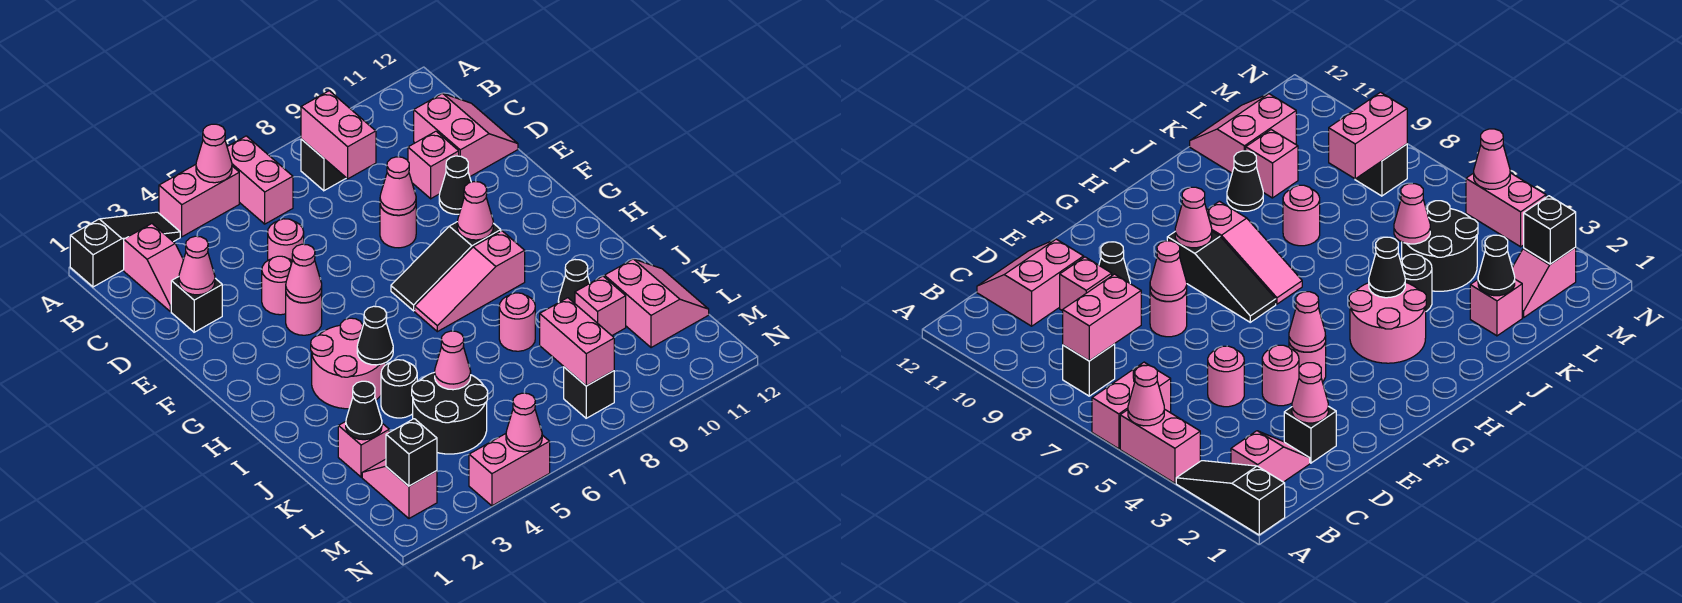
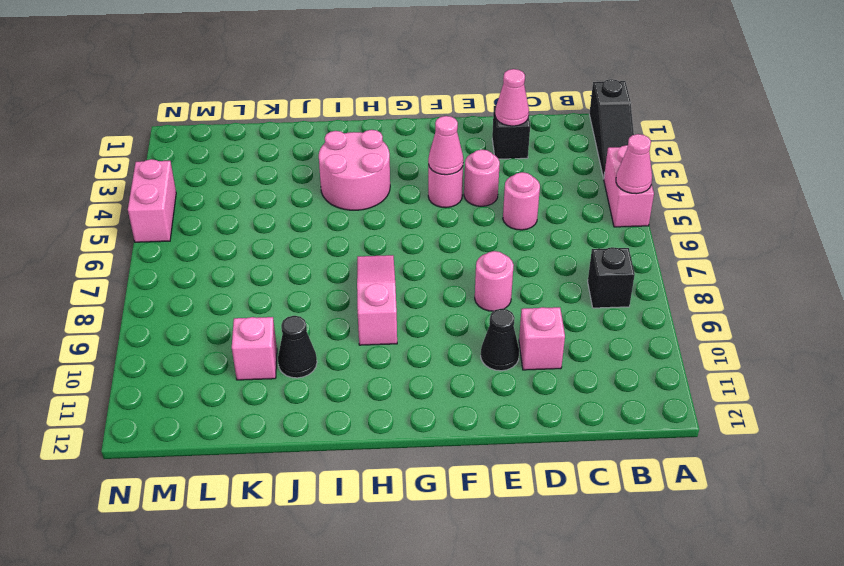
none -> pink brick A6:B6 level 1
none -> pink slope B2:C2 level 1 top B
none -> pink slope C11:D12 level 1 top 11
none -> black slope G7:G9 level 1 top 9

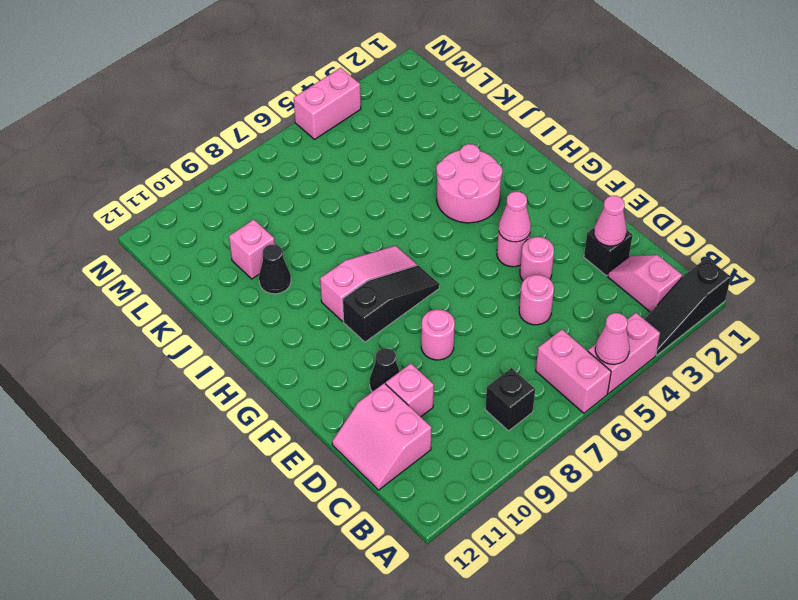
none -> black round brick J4 level 1
none -> pink round brick J8 level 1
none -> pink brick K2 level 1
none -> black round brick K4:L5 level 1

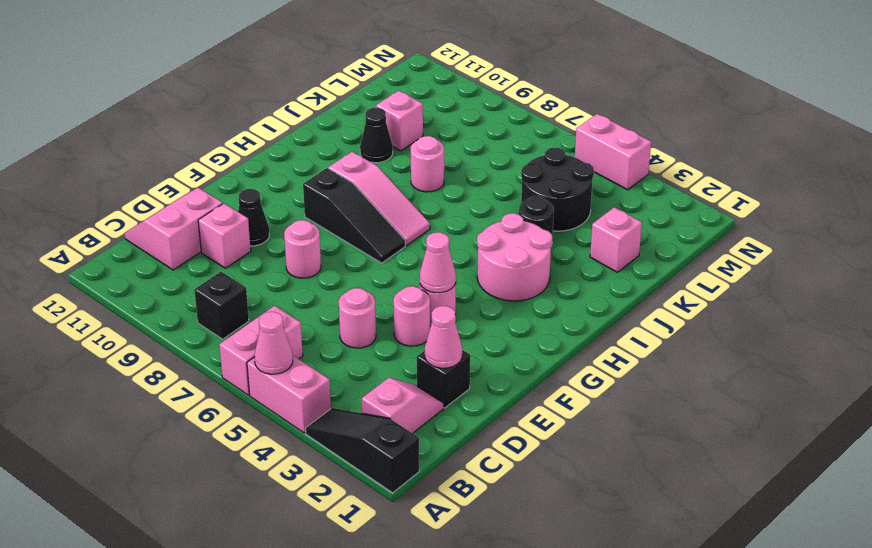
none -> pink slope K11:L12 level 1 top 11
none -> pink slope L2:M2 level 1 top M
none -> black brick M8 level 1
none -> pink brick B8:C8 level 2

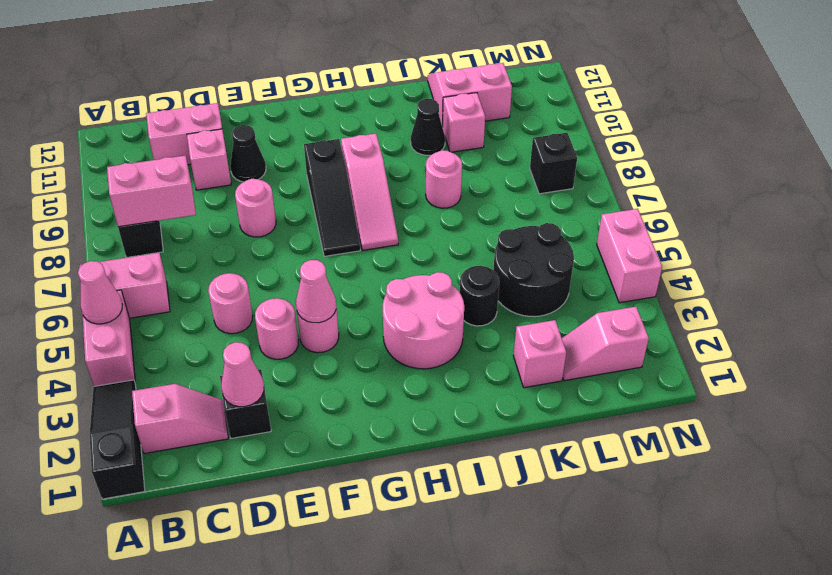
none -> pink cone E8 level 2
none -> pink cone G9 level 2
none -> black cone I4 level 2
none -> black cone K2 level 2

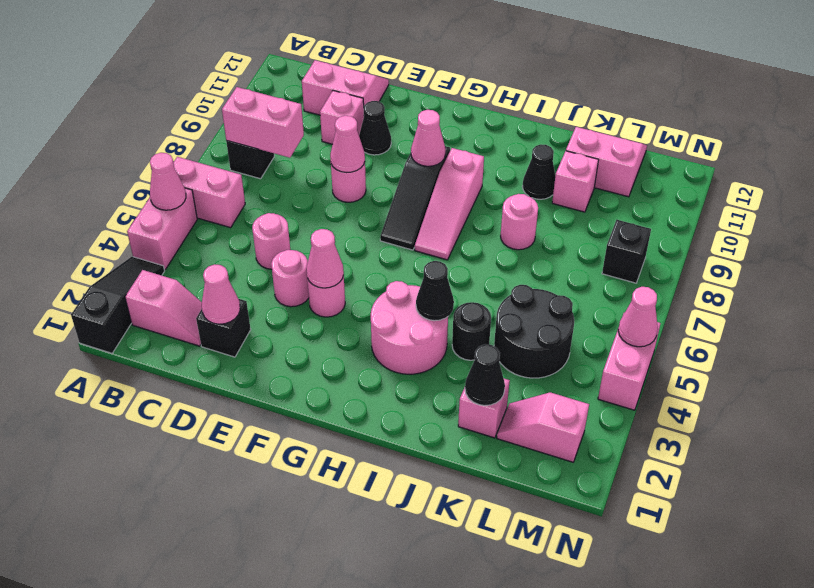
none -> pink cone K5 level 2
none -> pink brick L8:M8 level 2
none -> black brick M2 level 2

